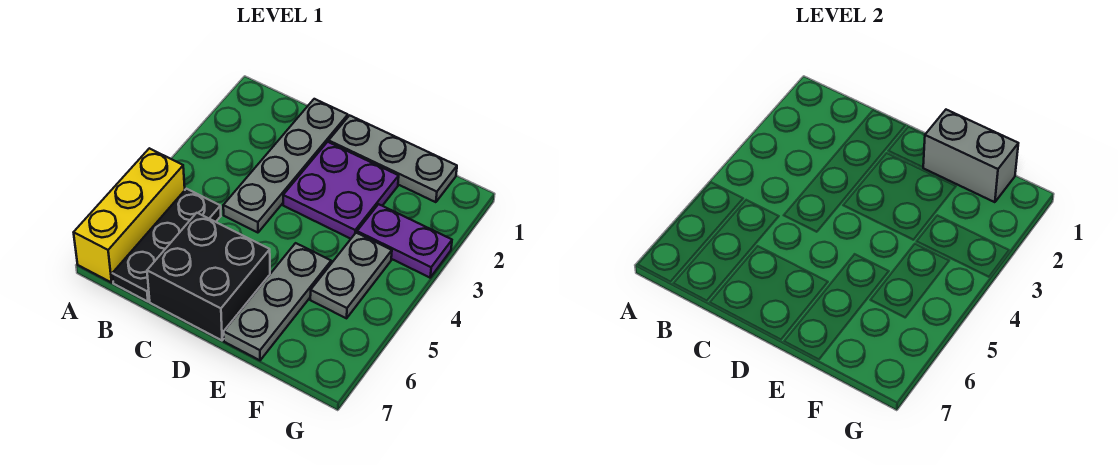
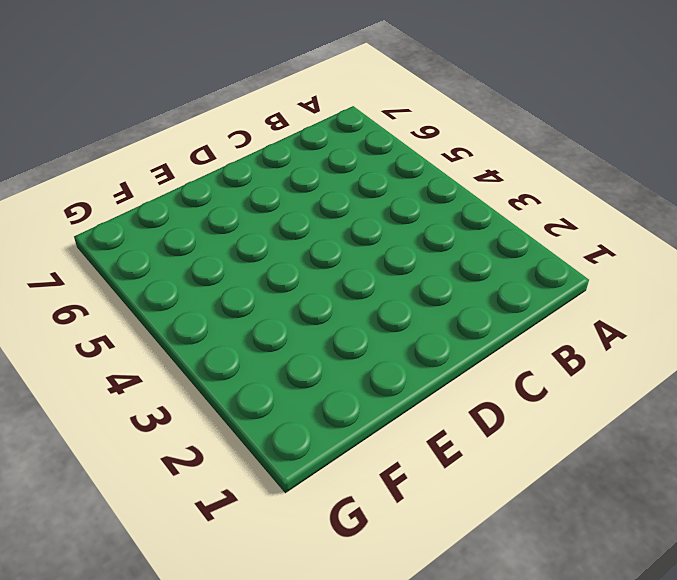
none -> yellow brick A5:A7 level 1
none -> black plate B5:B7 level 1

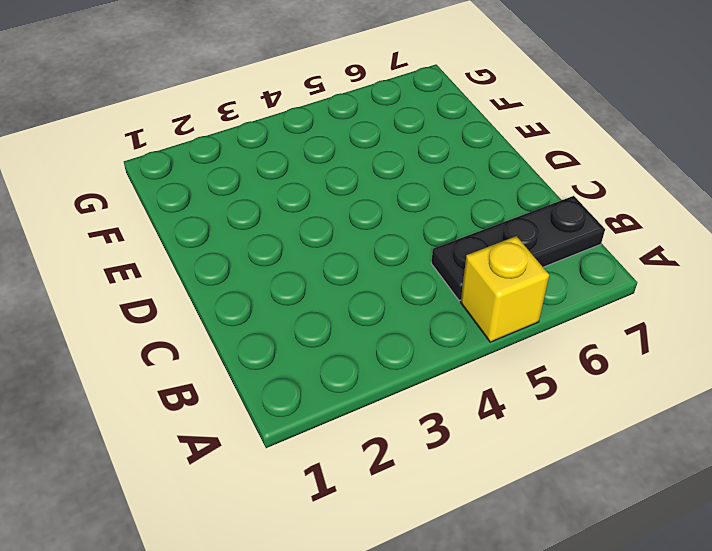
yellow brick A5 level 1 -> yellow brick A5:A7 level 1
none -> grey plate C1:C4 level 1
none -> black brick C6:D7 level 1

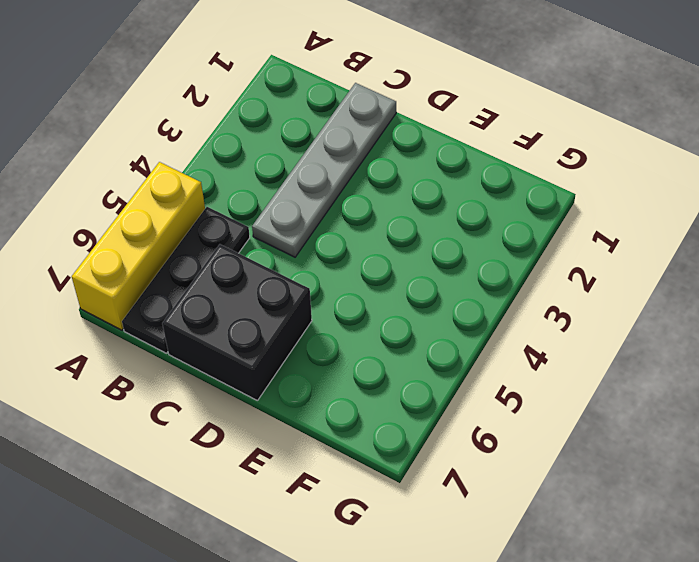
none -> grey plate D1:F1 level 1
none -> purple plate D2:E3 level 1

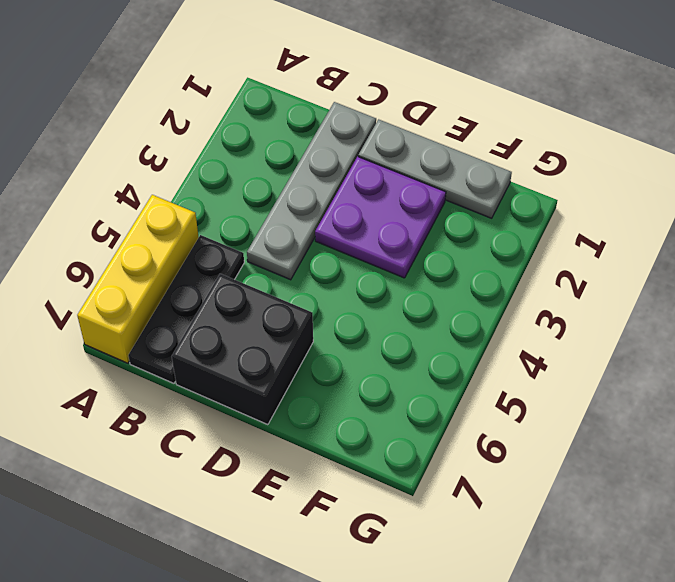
none -> grey plate E5:E7 level 1
none -> purple plate F3:G3 level 1

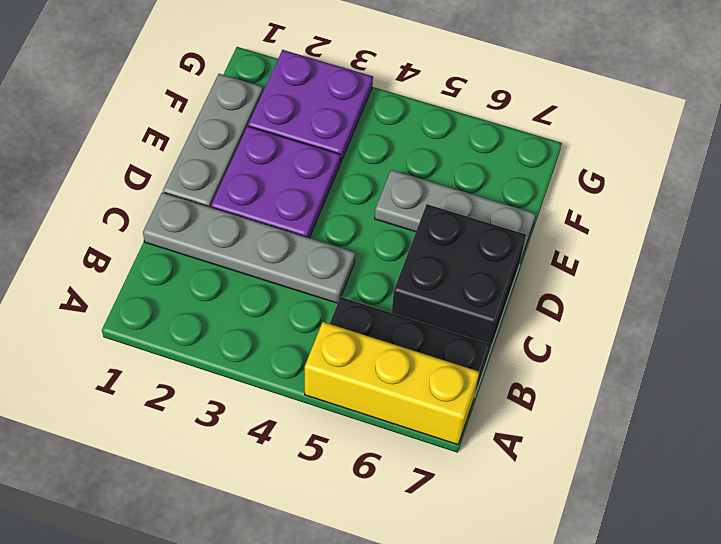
purple plate F2:G3 level 1 -> purple plate F3:G3 level 1
none -> grey plate F4:F5 level 1
none -> grey brick E1:F1 level 2

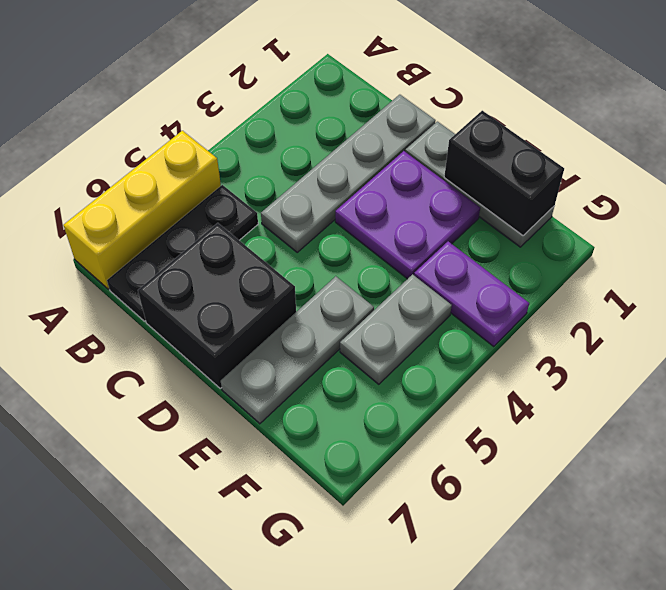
black brick E1:F1 level 2 -> grey brick E1:F1 level 2

